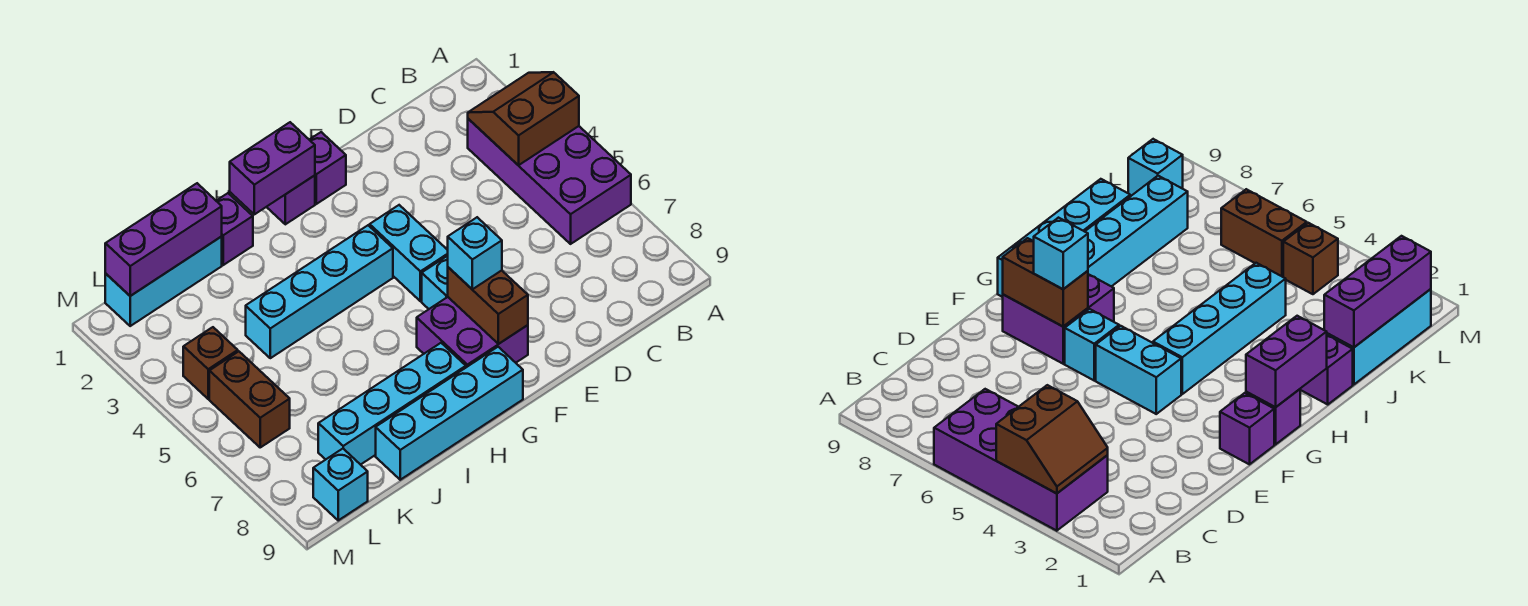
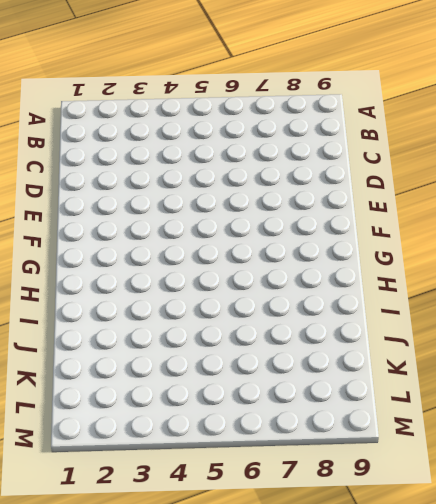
none -> purple brick A3:B6 level 1
none -> purple brick F1 level 1
none -> cyan brick F4:F5 level 1

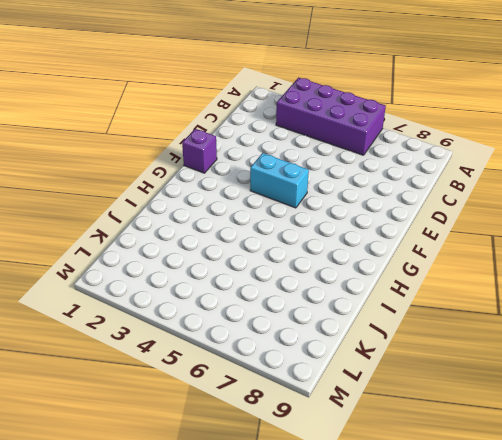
none -> cyan brick F6 level 1
none -> purple brick F7:G8 level 1
none -> purple brick G1 level 1

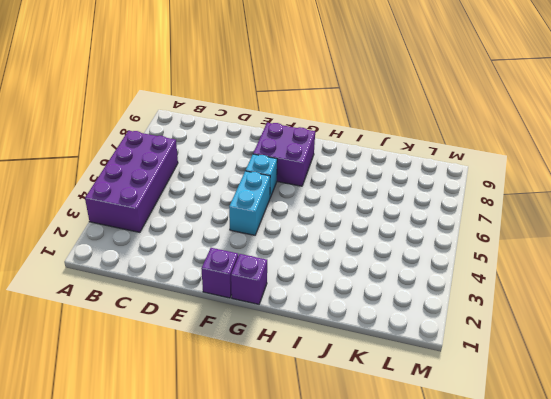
none -> cyan brick G4:J4 level 1
none -> cyan brick G9:J9 level 1
none -> cyan brick H8:K8 level 1

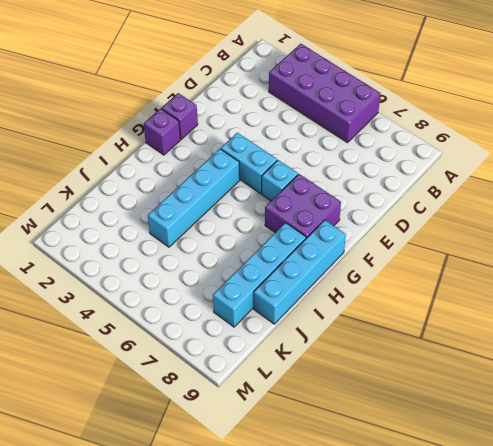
none -> purple brick I1 level 1
none -> cyan brick J1:L1 level 1
none -> brown brick L4 level 1

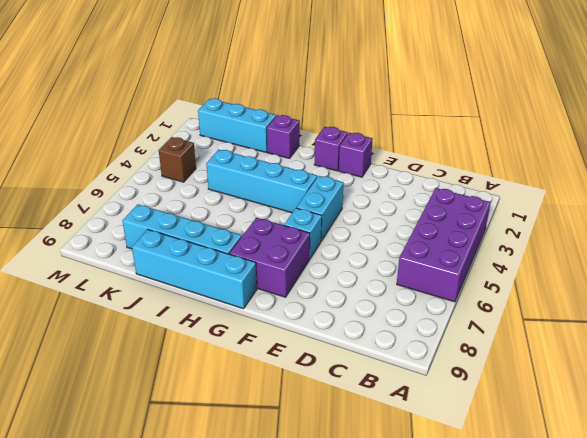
none -> brown brick L5:L6 level 1
none -> cyan brick L9 level 1
none -> brown slope A3:B4 level 2 top 4

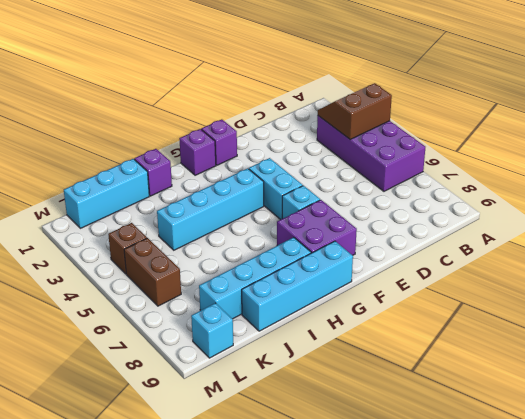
none -> brown brick F7:F8 level 2
none -> purple brick G1:H1 level 2
none -> purple brick J1:L1 level 2

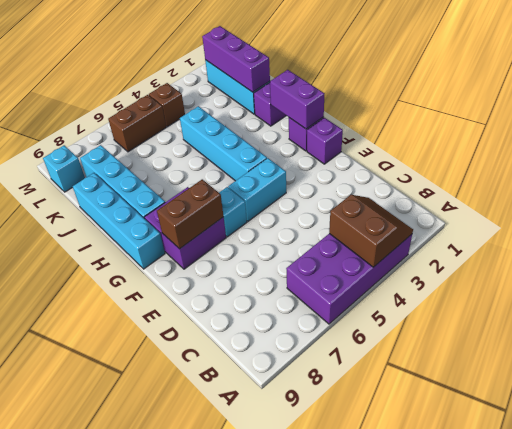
none -> cyan brick F7 level 3

